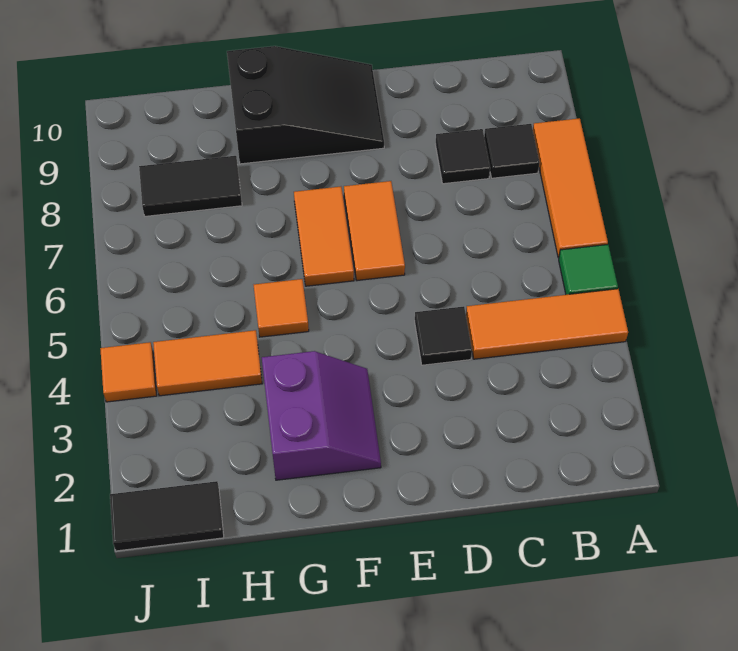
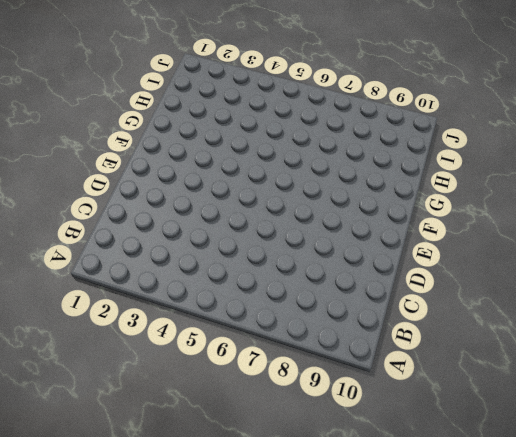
none -> orange tile A4:C4 level 1
none -> green tile A5 level 1
none -> orange tile A6:A8 level 1

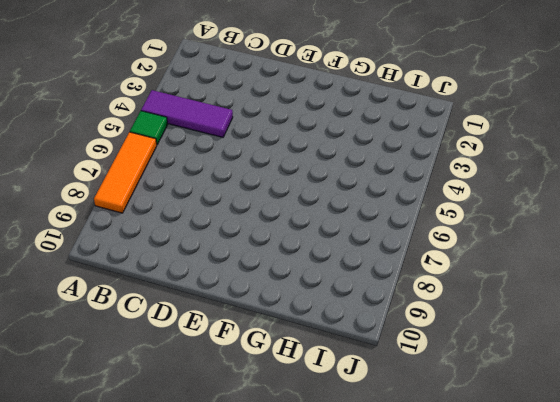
purple tile A4:C4 level 1 -> orange tile A4:C4 level 1
none -> black tile B8 level 1
none -> black tile C8 level 1
none -> black tile D4 level 1

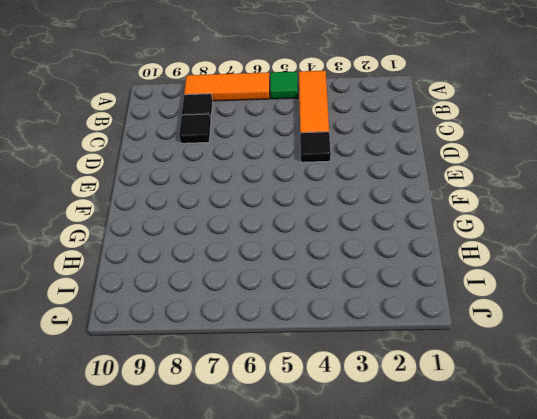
none -> orange tile E6:E7 level 1
none -> black slope E9:G10 level 1 top G
none -> purple slope F2:G3 level 1 top G

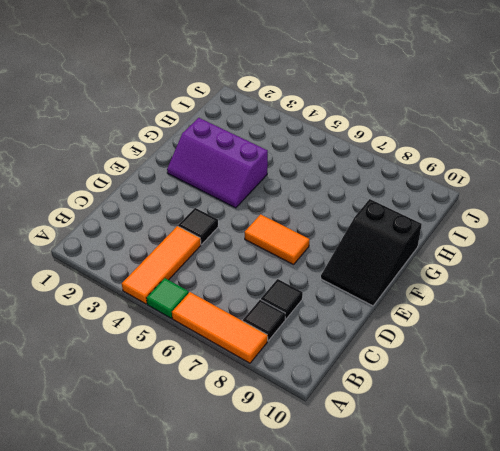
purple slope F2:G4 level 1 top G -> purple slope F2:G3 level 1 top G
none -> orange tile F6:F7 level 1
none -> orange tile G5 level 1
none -> orange tile H4:I4 level 1

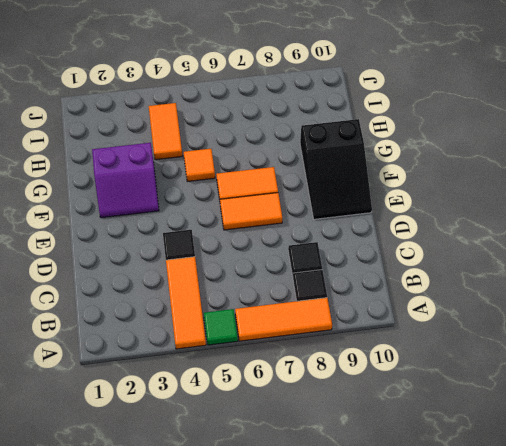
none -> black tile H8:I8 level 1
none -> black tile I1:J1 level 1
none -> orange tile J4 level 1

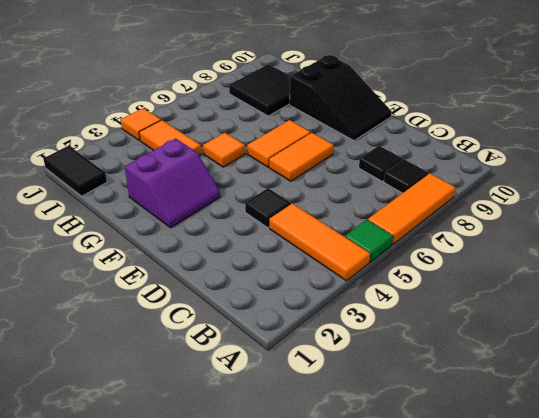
black tile H8:I9 level 1 -> black tile H8:I8 level 1

